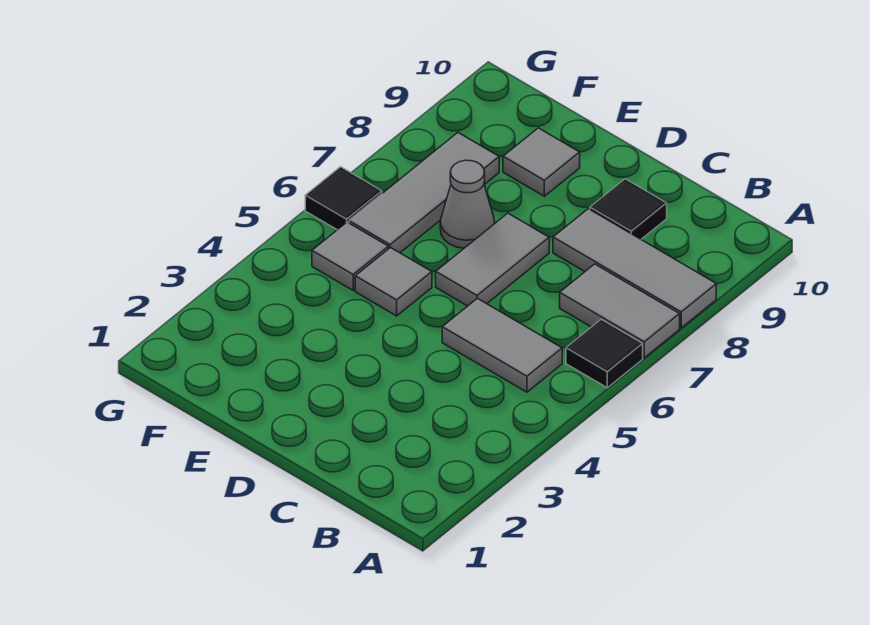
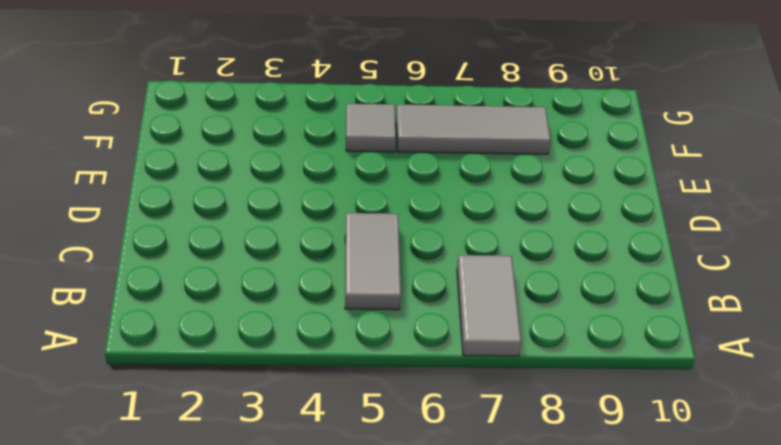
none -> black tile A6 level 1
none -> grey tile A8:C8 level 1
none -> black tile C9 level 1

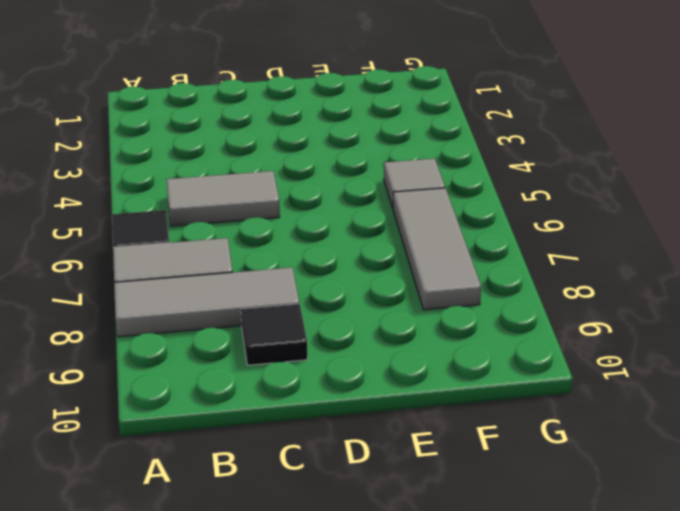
none -> grey tile D6:D7 level 1
none -> grey tile E5 level 1
none -> grey cone E7 level 1

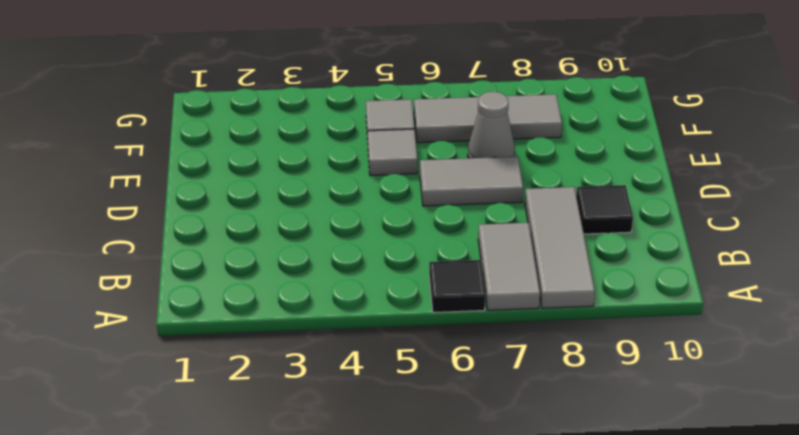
none -> grey tile B5:C5 level 1
none -> grey tile E9 level 1
none -> black tile G6 level 1

